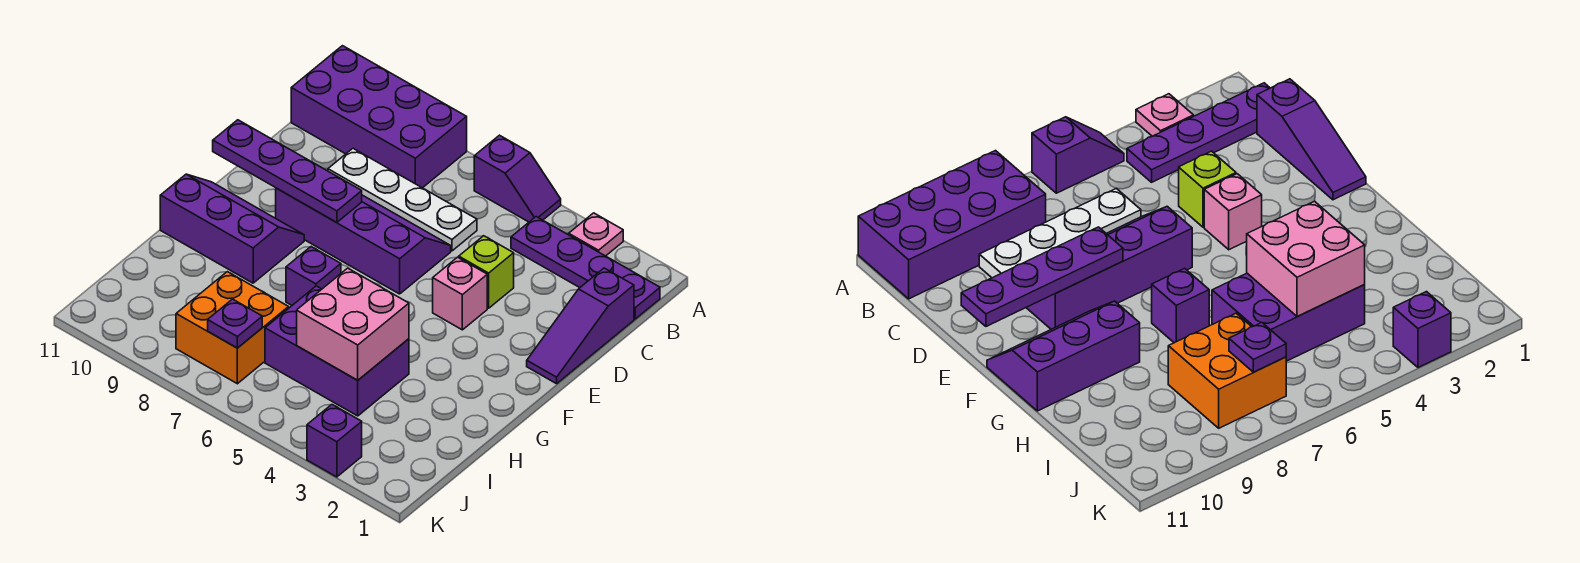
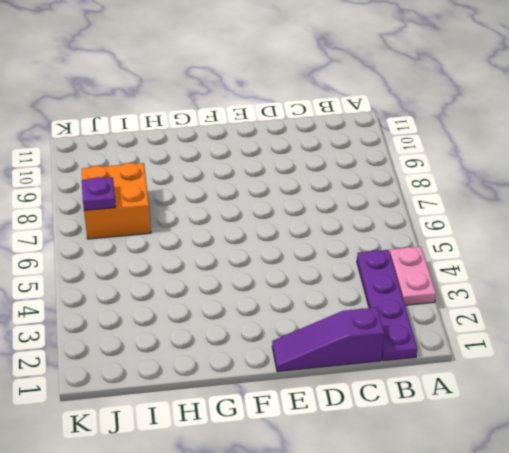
pink plate A3:A4 level 1 -> pink plate A3 level 1
none -> purple slope A5:A6 level 1 top 6
none -> purple brick A8:B11 level 1
none -> white plate C6:C9 level 1

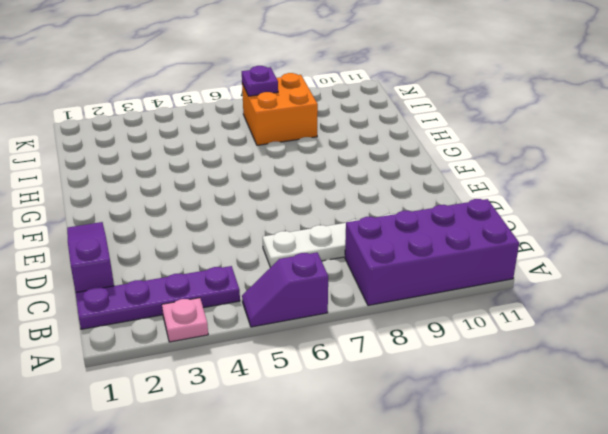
none -> lime brick D4 level 1
none -> purple slope D6:E9 level 1 top E
none -> pink brick E4 level 1

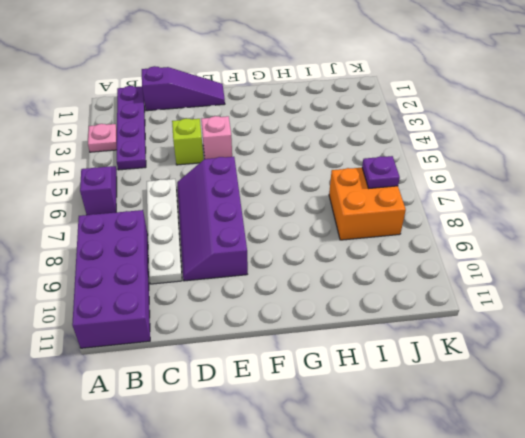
none -> purple slope F9:G11 level 1 top G
none -> purple brick G7 level 1
none -> purple brick H4:I6 level 1

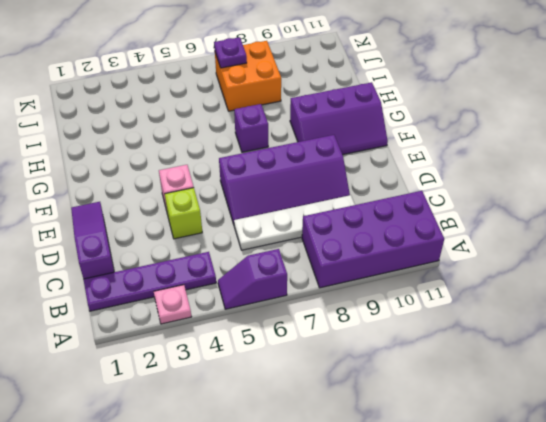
none -> purple brick H4:I6 level 1
none -> purple brick K3 level 1
none -> purple plate E8:E11 level 2

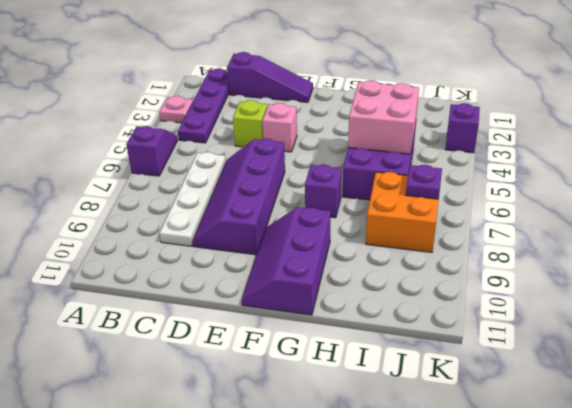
none -> purple brick A8:B11 level 1
none -> purple plate E8:E11 level 2

